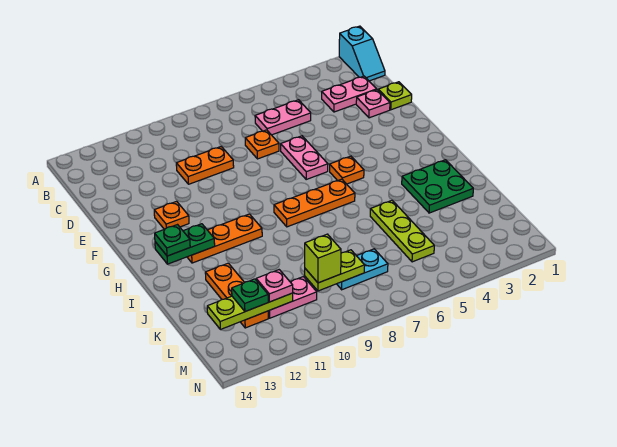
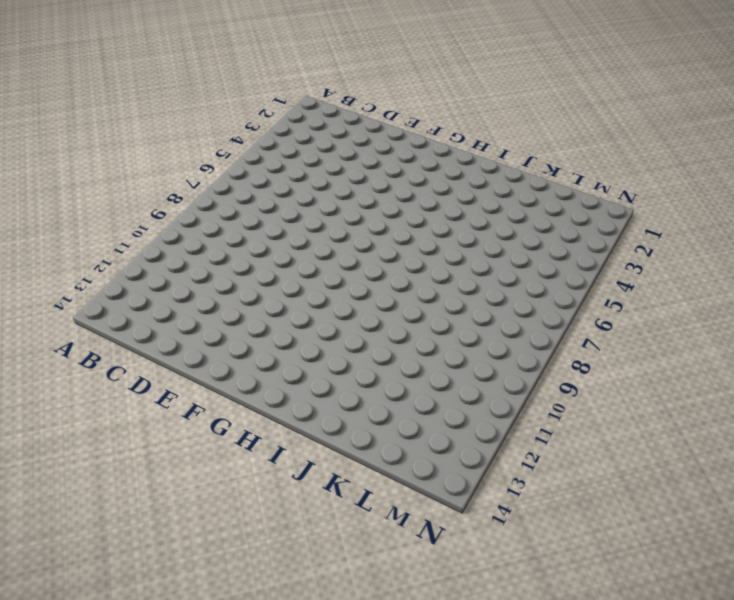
none -> cyan slope A1:B1 level 1 top A
none -> pink plate C2:C3 level 1
none -> pink plate C5:C6 level 1

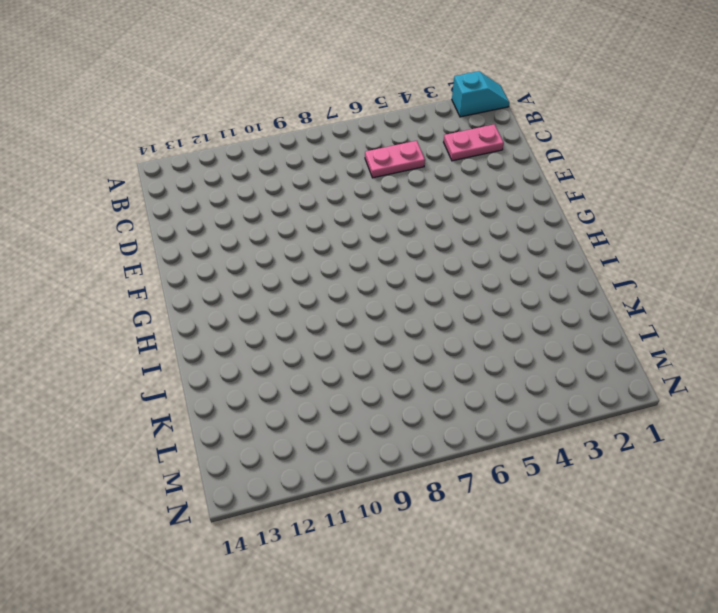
cyan slope A1:A2 level 1 top 2 -> cyan slope A1:B1 level 1 top A
none -> lime plate D1 level 1
none -> pink plate D2 level 1
none -> orange plate D7 level 1

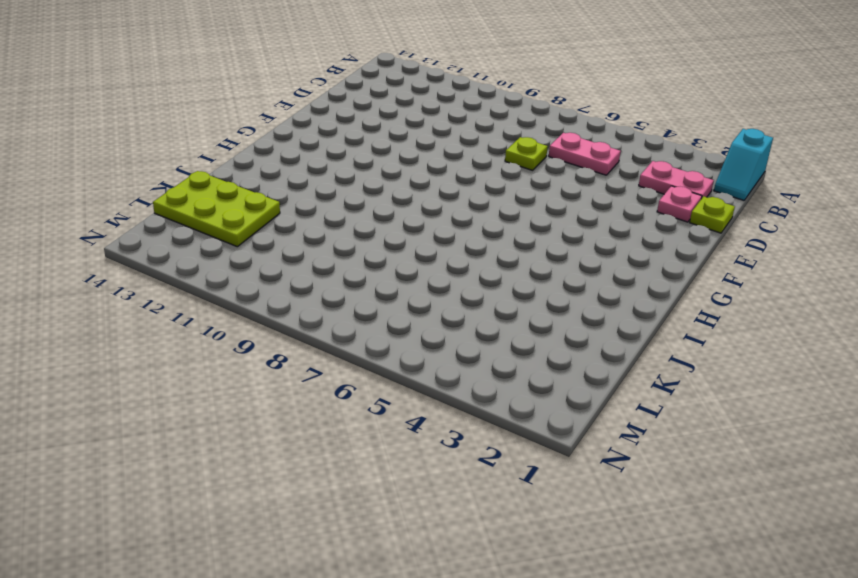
lime plate D7 level 1 -> orange plate D7 level 1
lime plate K12:L14 level 1 -> orange plate J12:L12 level 1
none -> orange plate D9:D10 level 1
none -> pink plate E6:F6 level 1
none -> orange plate F12 level 1

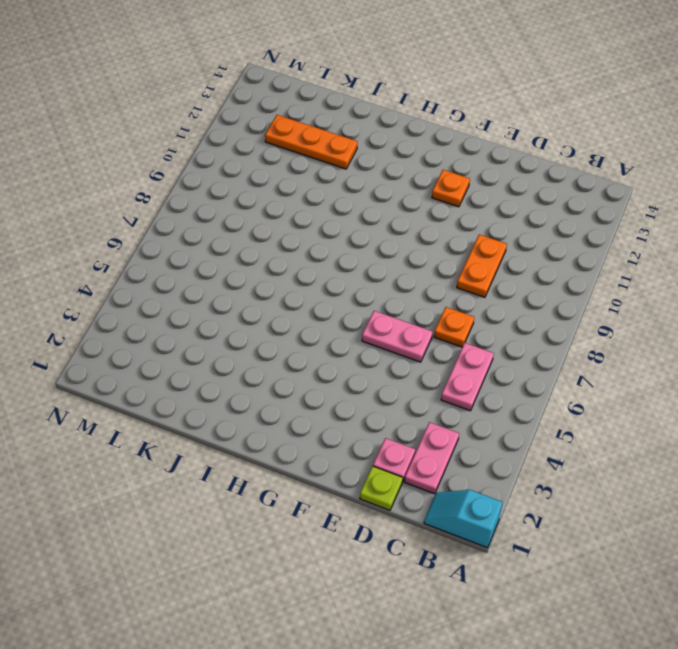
none -> orange plate G5 level 1
none -> orange plate H6:H8 level 1
none -> orange plate H10:H12 level 1

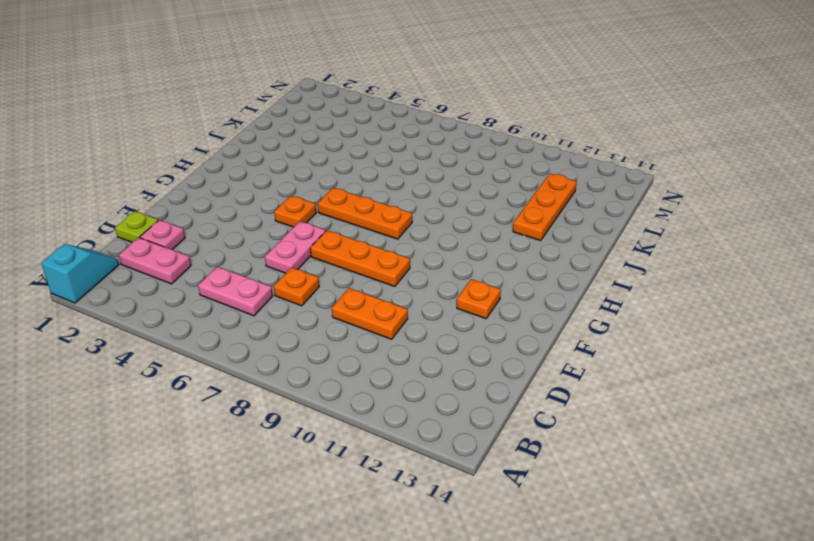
orange plate F7:F9 level 1 -> orange plate H10:H12 level 1
none -> green plate I2:J3 level 1
none -> lime plate J5:L5 level 1
none -> cyan plate L7:L8 level 1

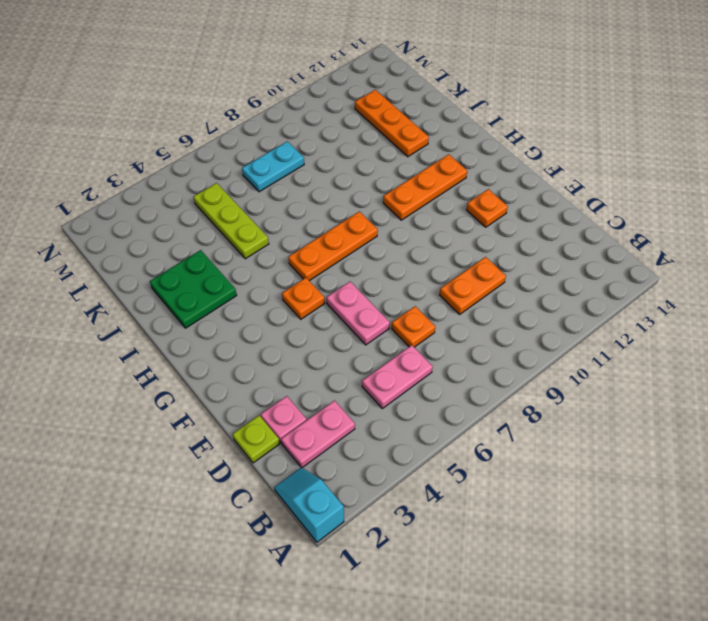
none -> pink plate L10:L11 level 1
none -> green plate H12:H13 level 2
none -> lime plate L8:L9 level 2

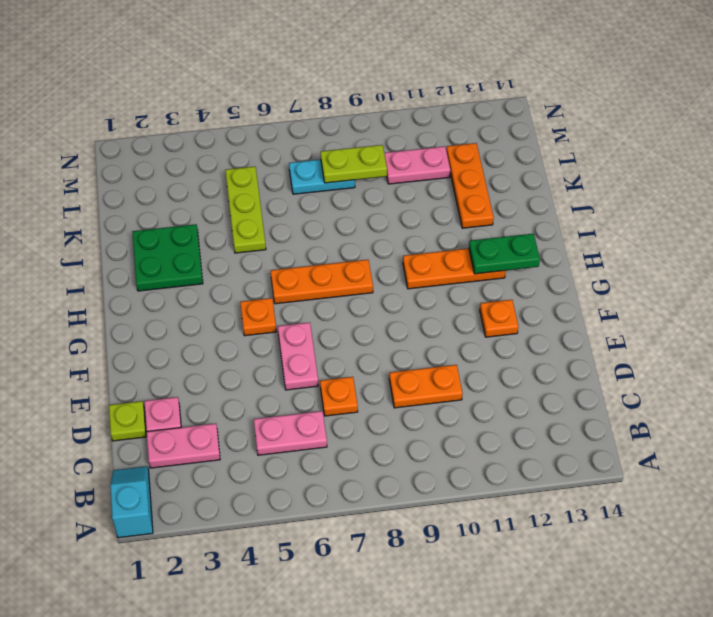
none -> lime plate L11:L13 level 2
none -> green plate H13 level 3
none -> lime brick L9 level 3

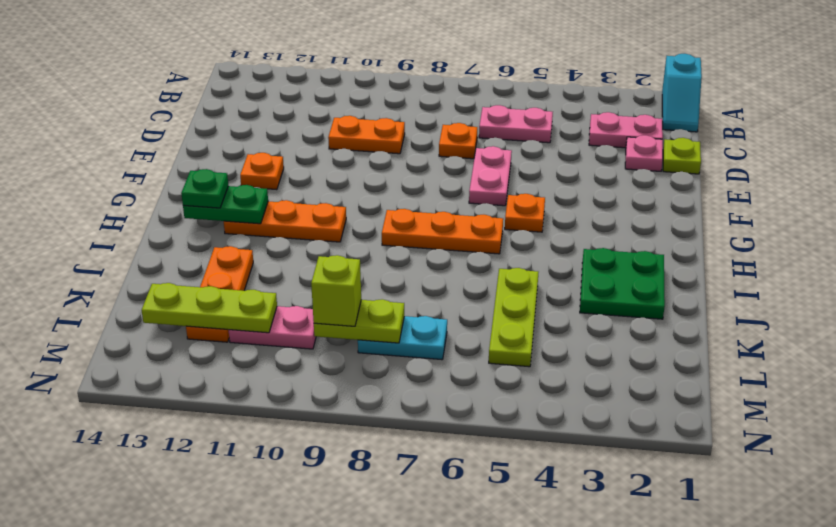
none -> pink plate L11 level 3
none -> green plate L12 level 3

